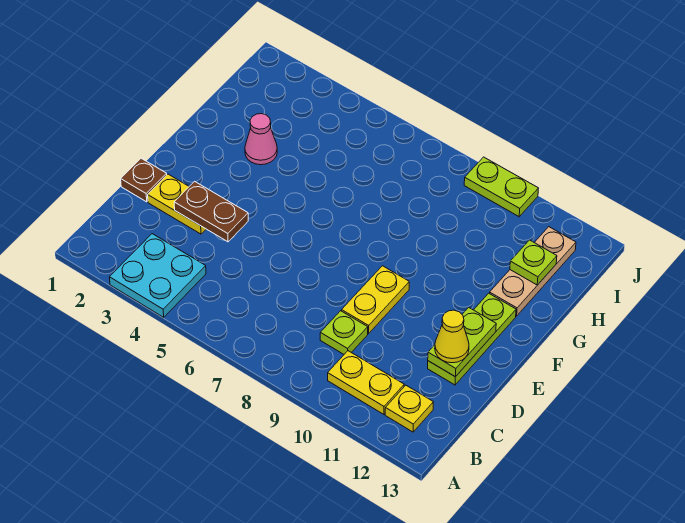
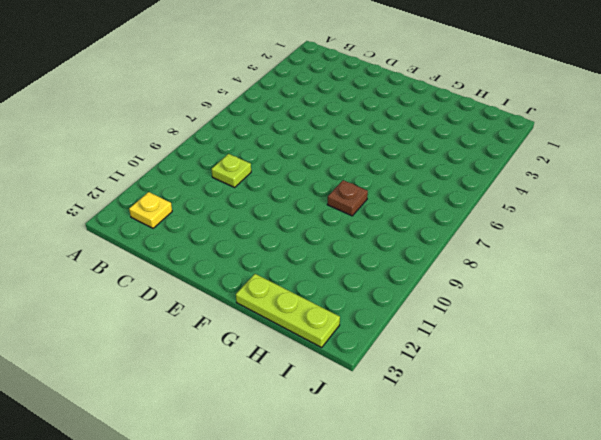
brown plate G8 level 1 -> brown plate D1 level 1
lime plate G13:I13 level 1 -> lime plate D12:F12 level 1
none -> cyan plate A3:B4 level 1
none -> yellow plate B10:B11 level 1
none -> yellow plate D2:D3 level 1

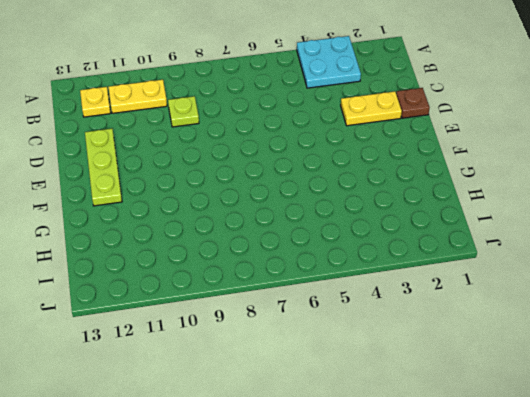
none -> yellow plate D9:E9 level 1
none -> pink cone G3 level 1
none -> tan plate G12:I12 level 1

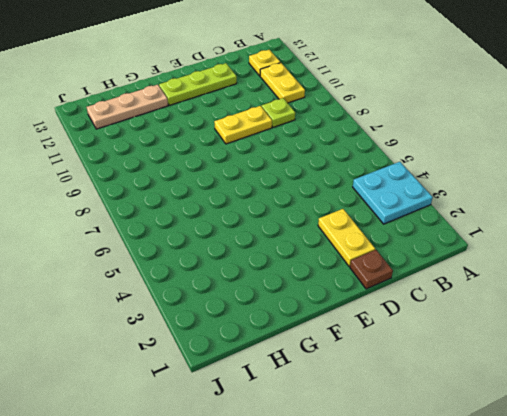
none -> pink cone G3 level 1
none -> lime plate J9:J10 level 1
none -> brown plate D3:D4 level 2

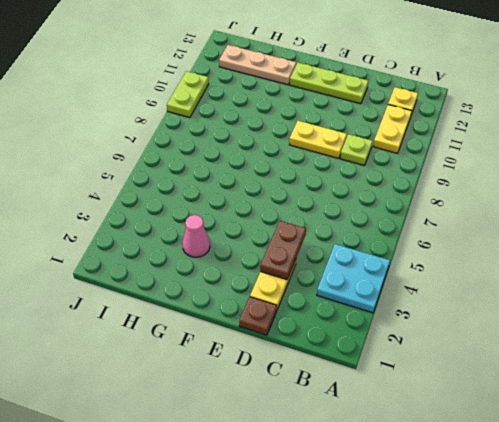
none -> lime plate D12:E12 level 2
none -> lime plate H12 level 2
none -> yellow cone D12 level 3

